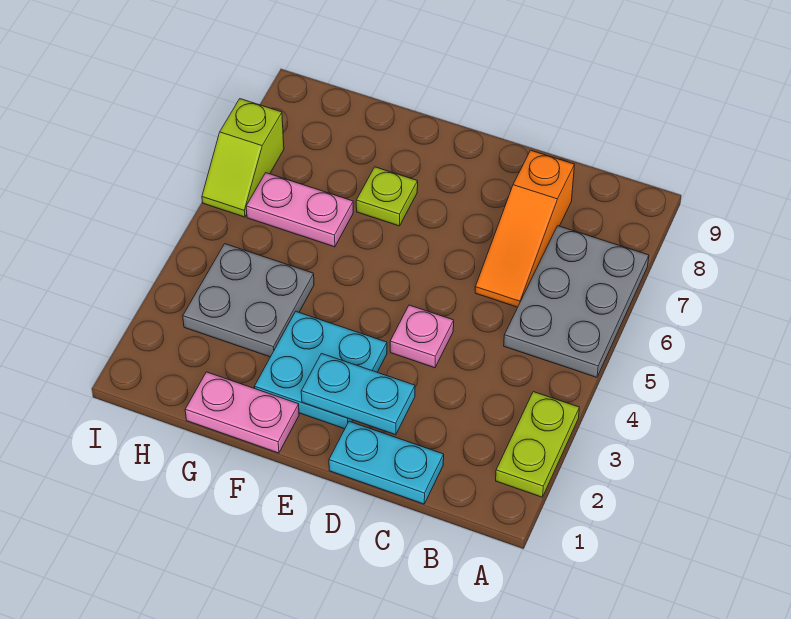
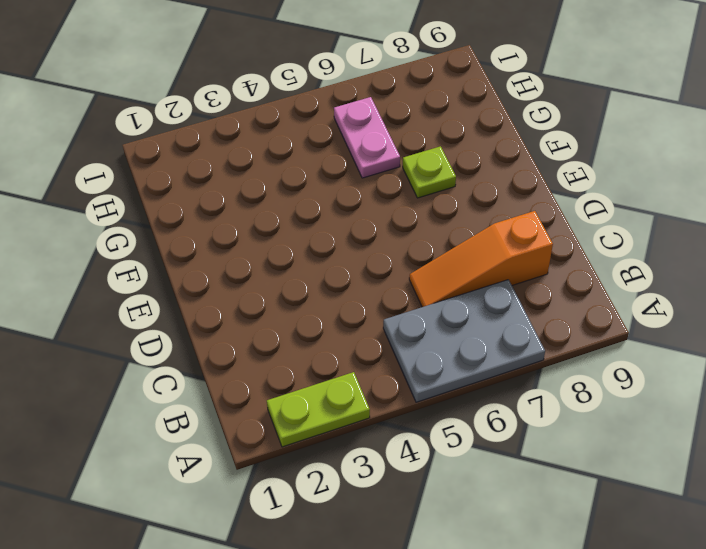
none -> cyan plate C1:D1 level 1
none -> pink plate D4 level 1
none -> cyan plate E2:F3 level 1

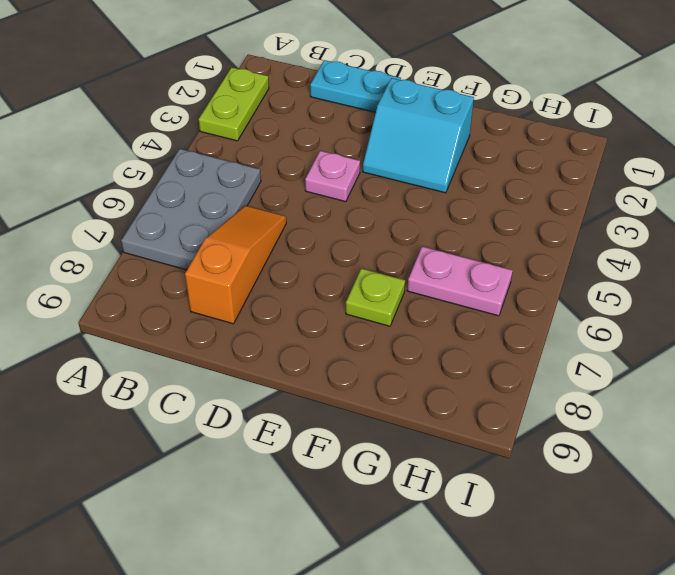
cyan slope E2:F3 level 1 top 2 -> cyan plate E2:F3 level 1
none -> pink plate F1:G1 level 1
none -> grey plate G3:H4 level 1
none -> lime slope I6:I7 level 1 top 7

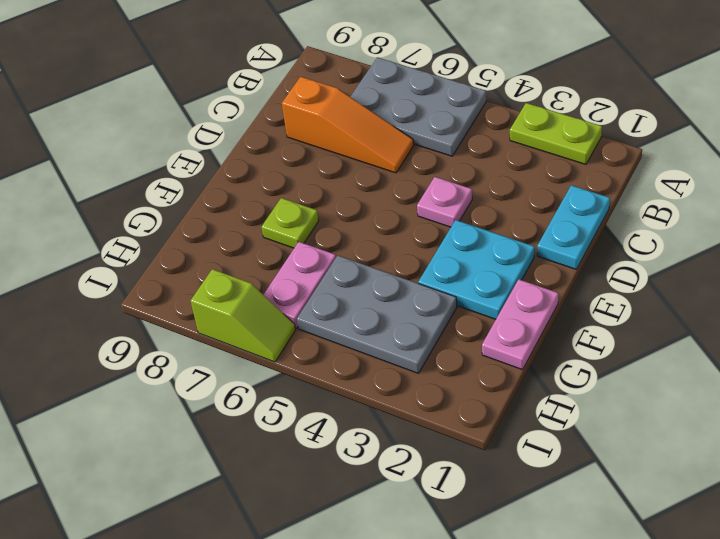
grey plate G3:H5 level 1 -> grey plate G3:H4 level 1
none -> cyan plate D2:E2 level 2

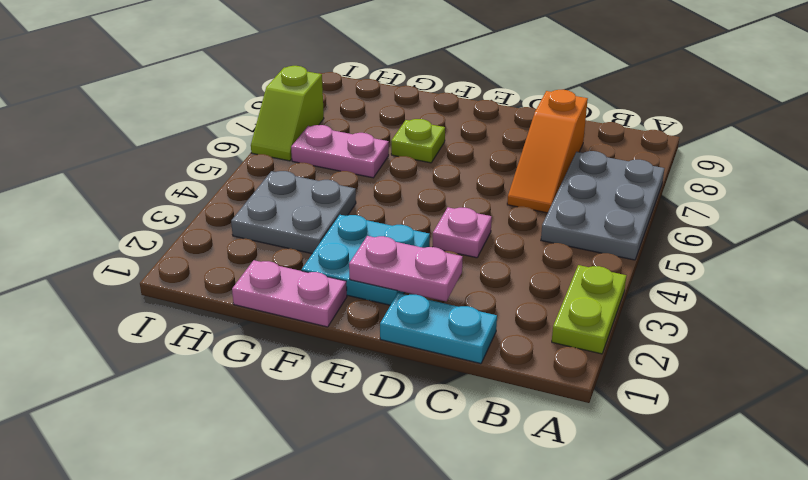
pink plate D2:E2 level 2 -> cyan plate D2:E2 level 2

